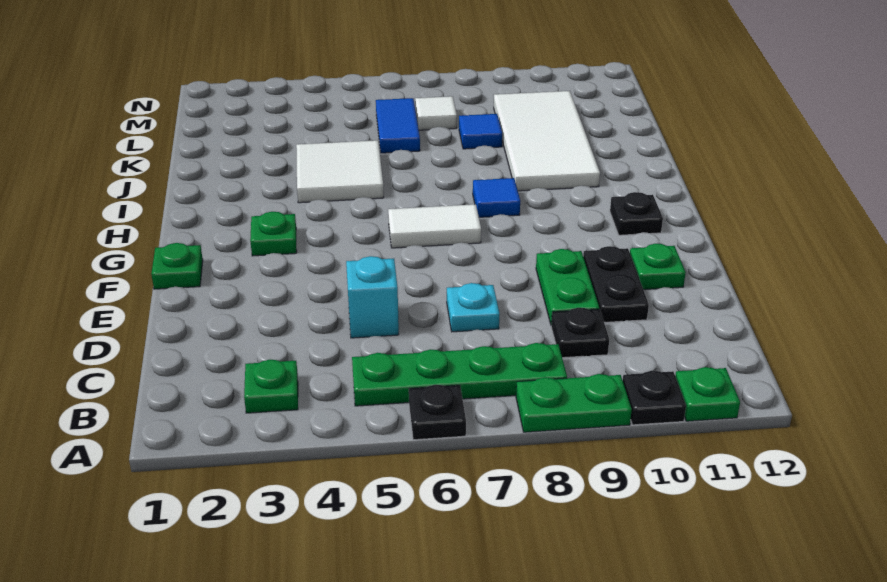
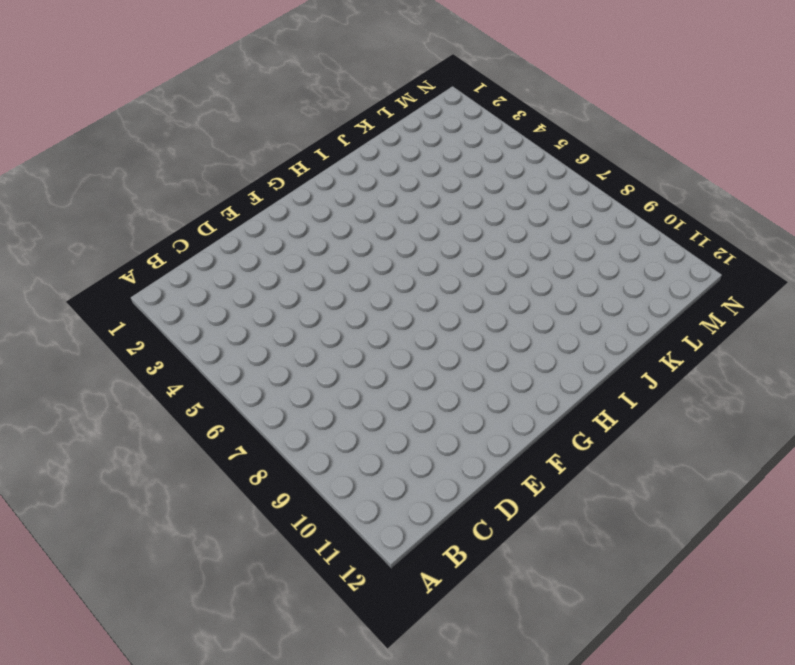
none -> black plate A6 level 1
none -> green plate A8:A9 level 1
none -> black plate A10 level 1

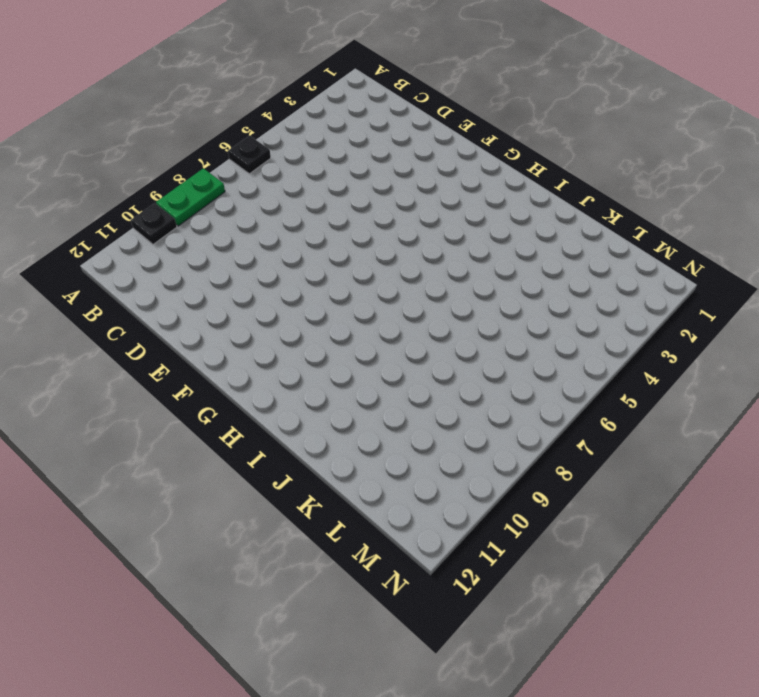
none -> green plate A11 level 1
none -> green plate B3 level 1
none -> green plate B5:B8 level 1

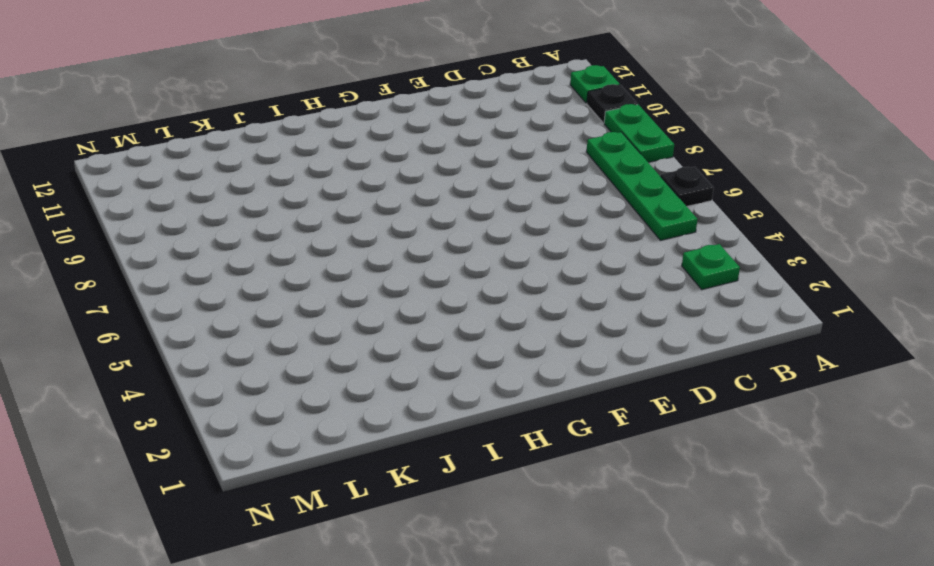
none -> black plate C9 level 1
none -> cyan brick D5 level 1
none -> cyan plate D7 level 1

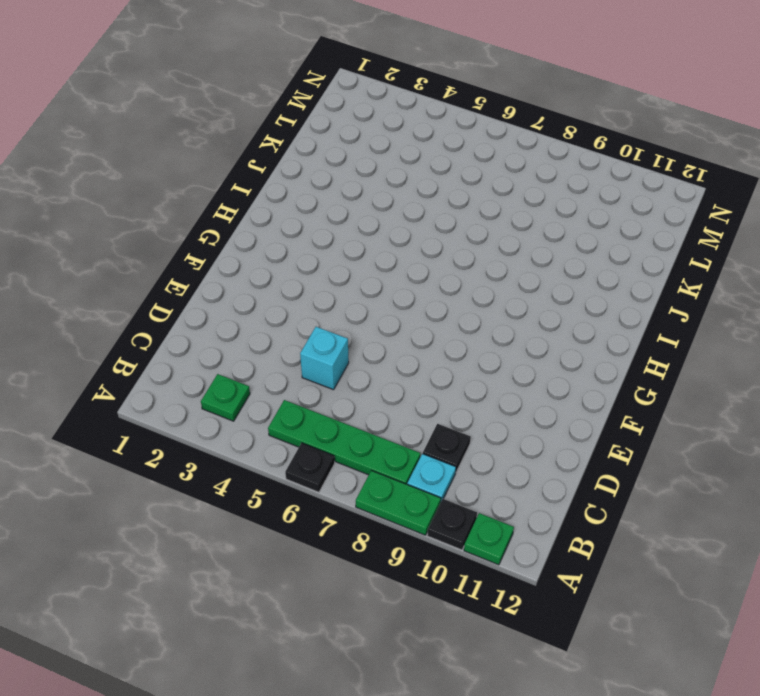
cyan plate B9 level 1 -> cyan plate D7 level 1
none -> green plate D9:E9 level 1
none -> black plate D10:E10 level 1
none -> green plate E11 level 1

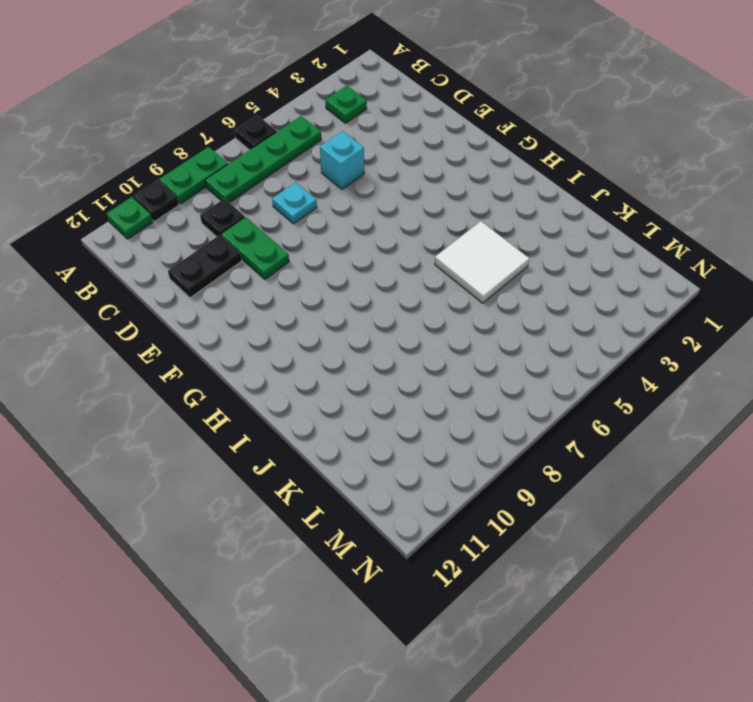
black plate D10:D11 level 1 -> black plate D10:E10 level 1
none -> green plate E11 level 1
none -> green plate F1 level 1
none -> green plate G3 level 1

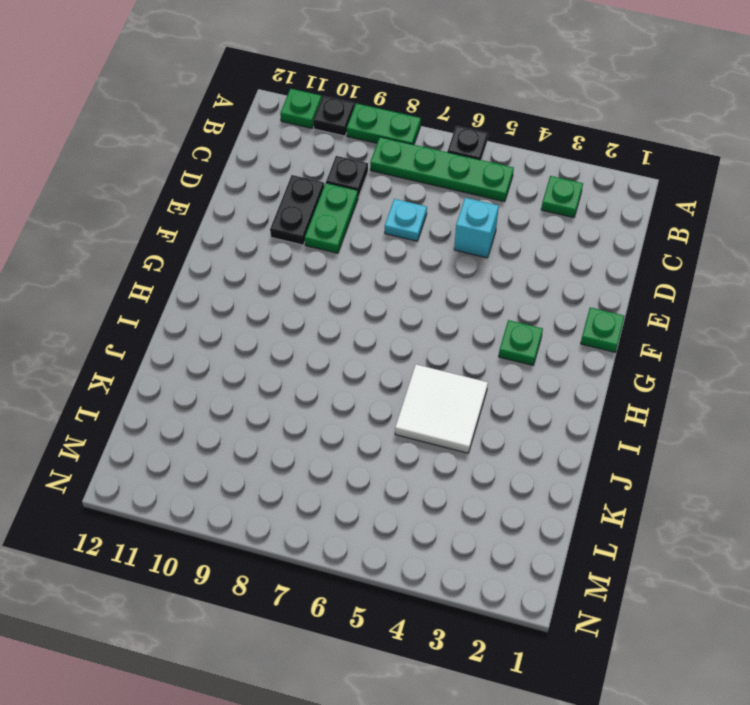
none -> green plate E11 level 1
none -> white tile G6:G7 level 1
none -> black plate G11 level 1

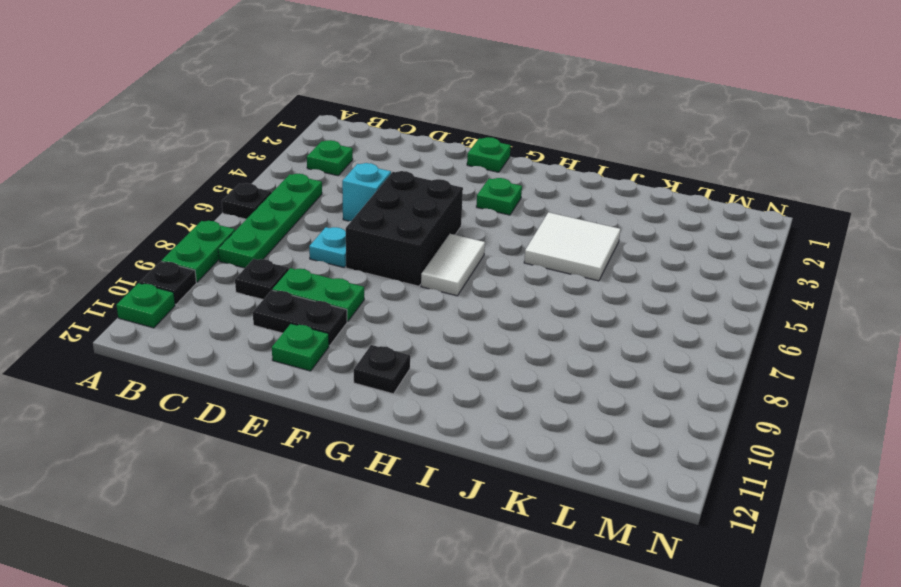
black brick E5:F7 level 1 -> none
none -> blue tile H8 level 1
none -> white tile I9:L10 level 1
none -> blue tile K6:L6 level 1

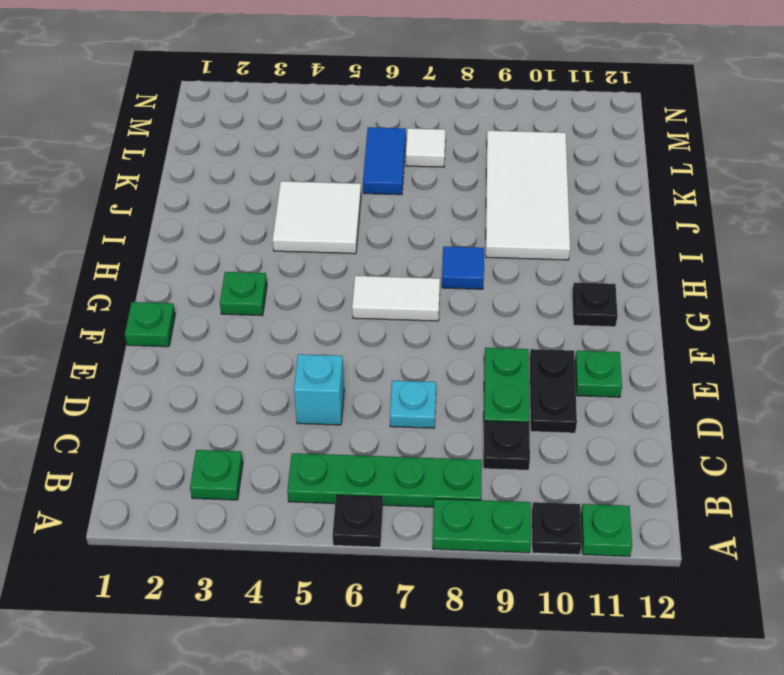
none -> blue tile K8 level 1

